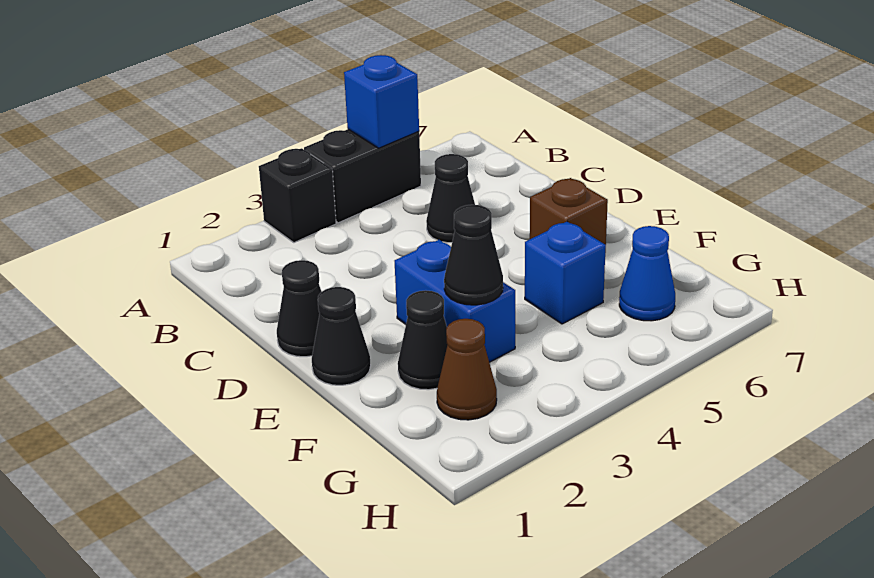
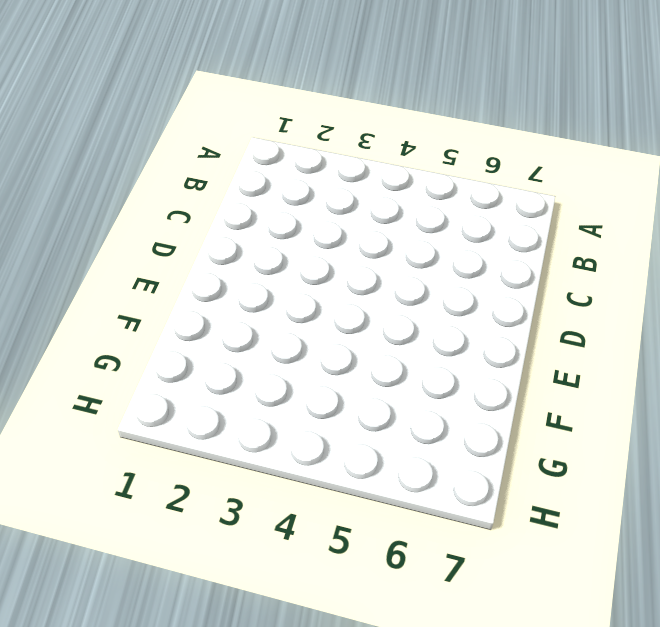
none -> black brick A3 level 1
none -> black brick A4:A5 level 1
none -> black cone C5 level 1

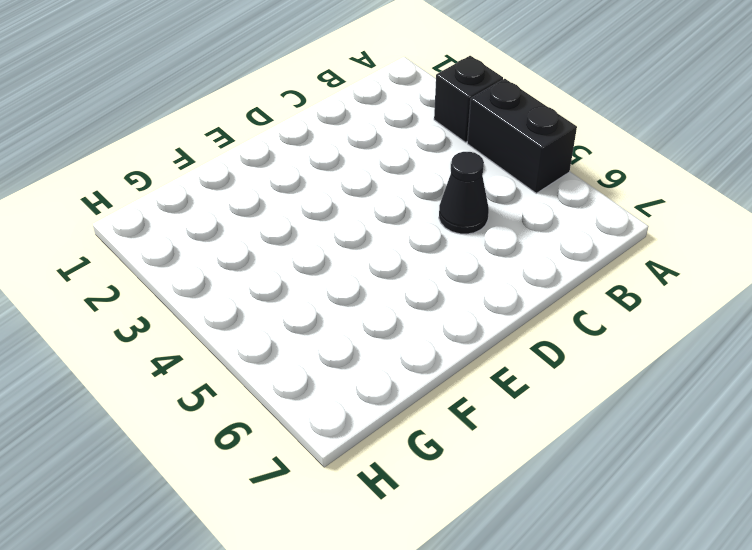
none -> black cone D1 level 1
none -> black cone E1 level 1
none -> blue brick E3:F3 level 1

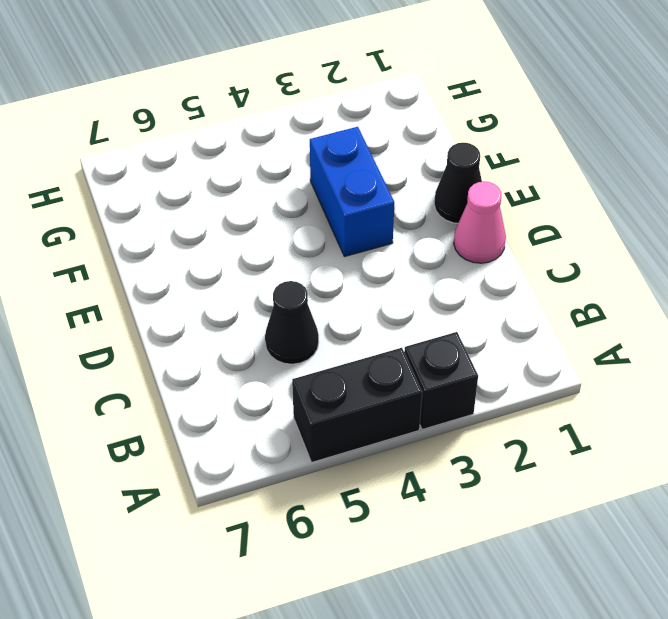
pink cone D1 level 1 -> black cone D1 level 1
none -> brown brick E6 level 1
none -> black cone F2 level 1
none -> blue brick F5 level 1

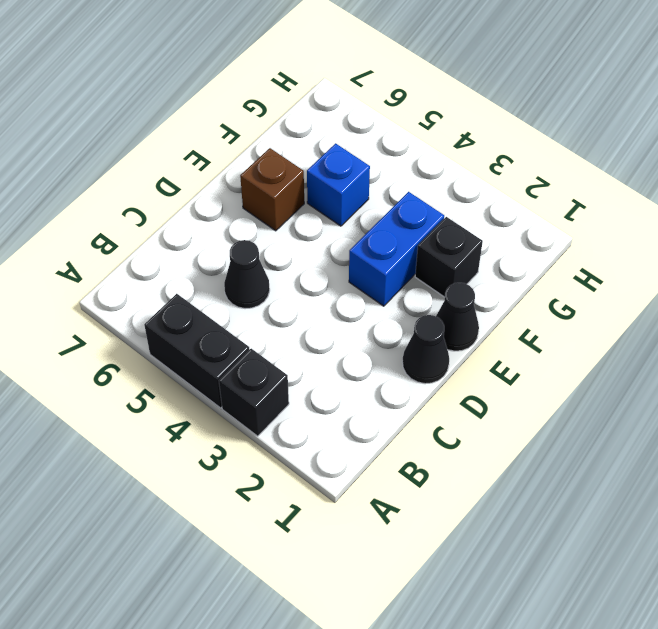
black brick F2 level 1 -> black cone F2 level 1
none -> brown cone G2 level 1
none -> blue cone G6 level 1
none -> blue brick A5 level 2

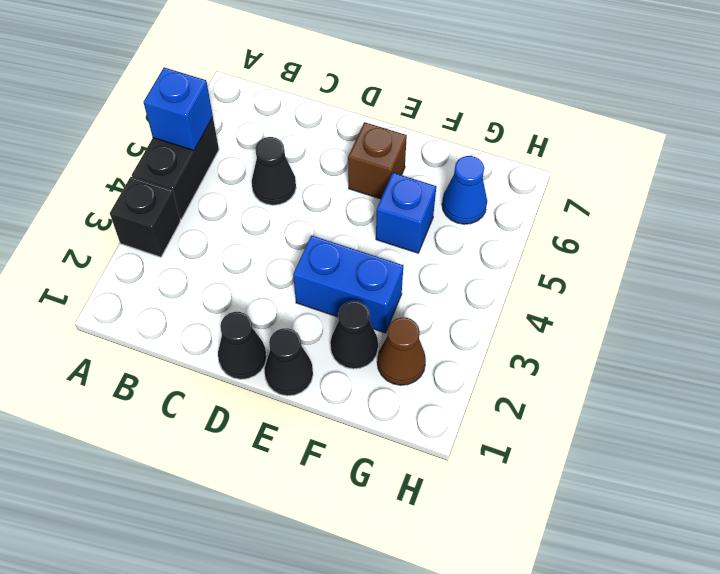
none -> black cone F3 level 2

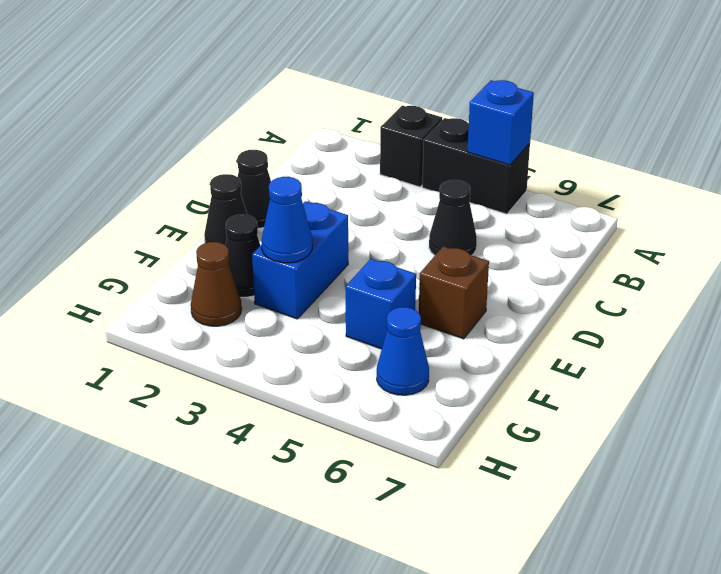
blue cone F3 level 2 -> black cone F3 level 2

